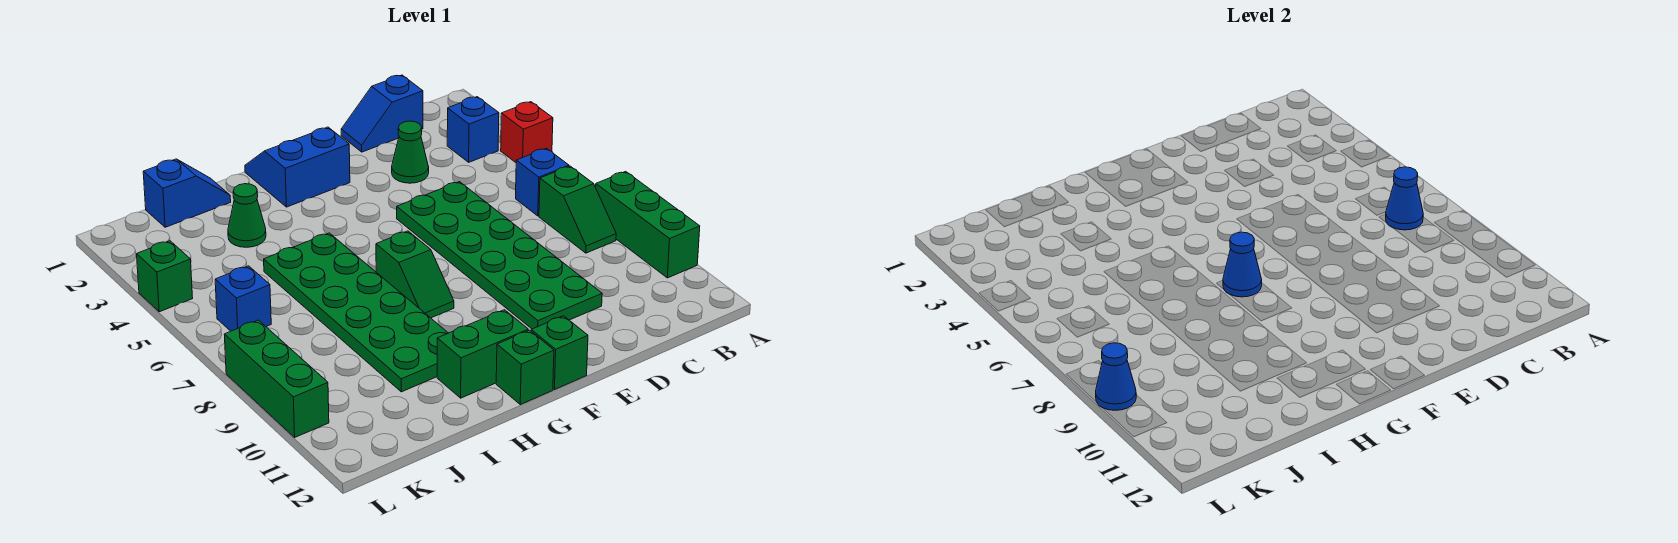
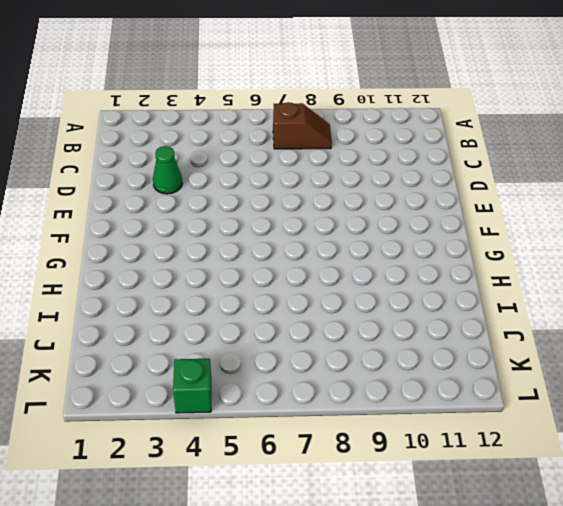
brown slope B7:B8 level 1 top 7 -> green slope B7:B8 level 1 top 7
none -> red brick A4 level 1
none -> green brick A8:A10 level 1
none -> blue brick B3 level 1

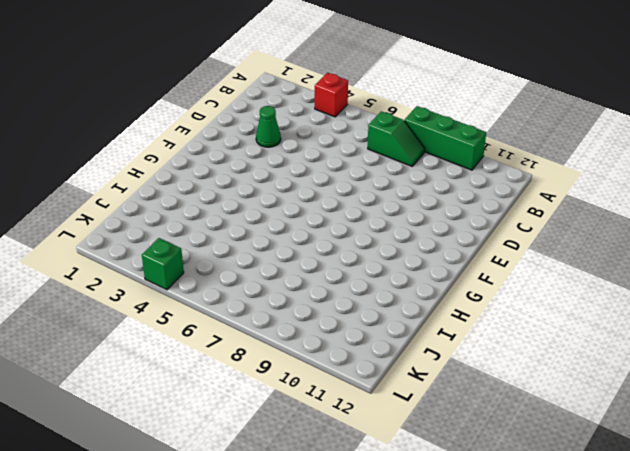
none -> blue brick B3 level 1
none -> blue brick B6 level 1
none -> blue slope C1:D1 level 1 top C

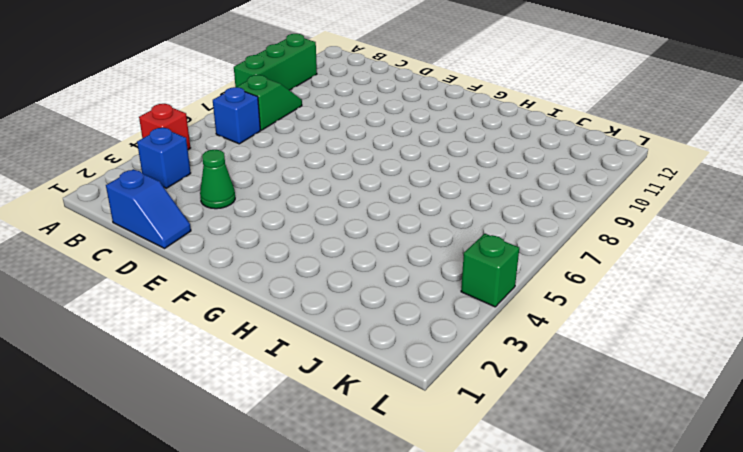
none -> green plate D5:E10 level 1
none -> blue slope F1:G2 level 1 top 2
none -> green brick F12 level 1

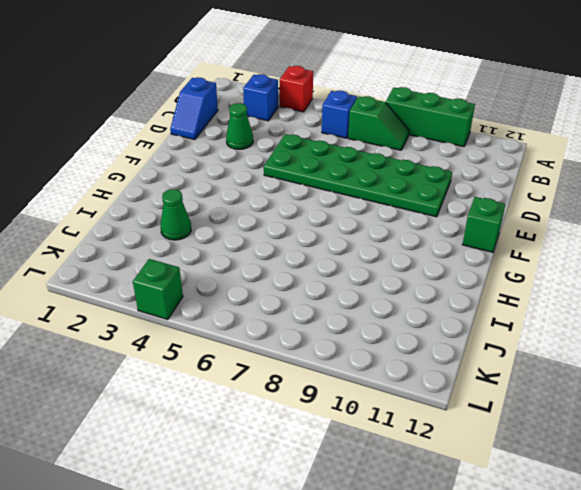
none -> blue slope F1:G2 level 1 top 2
none -> green slope G7:G8 level 1 top 7
none -> green brick G11:H11 level 1

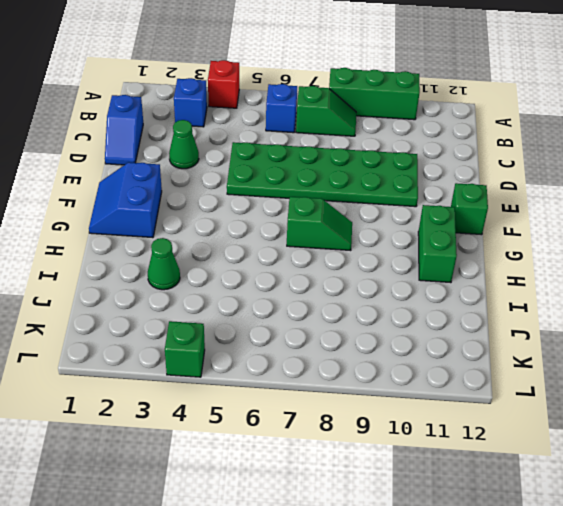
none -> green brick G12 level 1
none -> green plate H5:I10 level 1
none -> blue slope I1:J1 level 1 top J

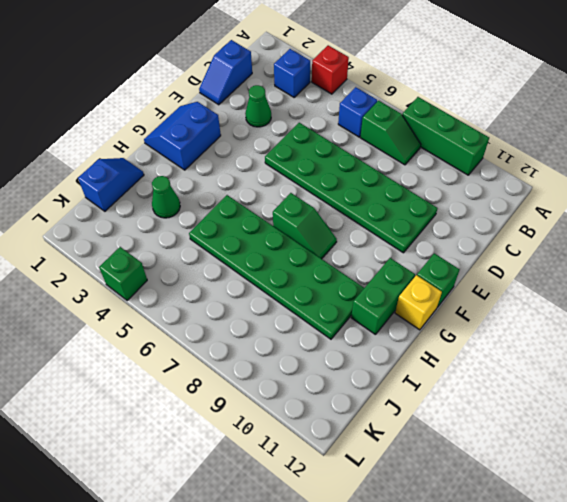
yellow brick G12 level 1 -> green brick G12 level 1
none -> blue brick K6 level 1
none -> green brick L8:L10 level 1
none -> blue cone B7 level 2

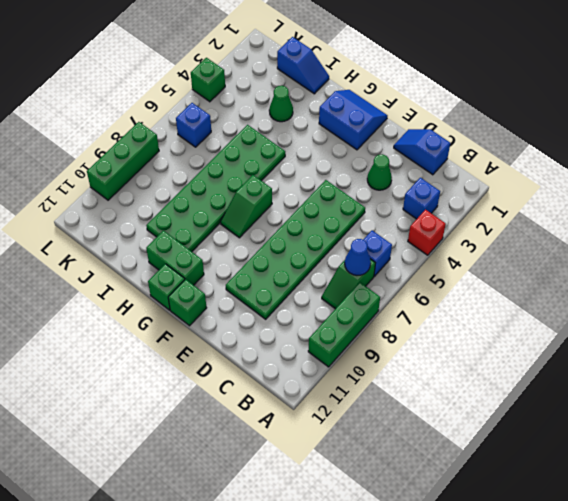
none -> blue cone G7 level 2
none -> blue cone L9 level 2

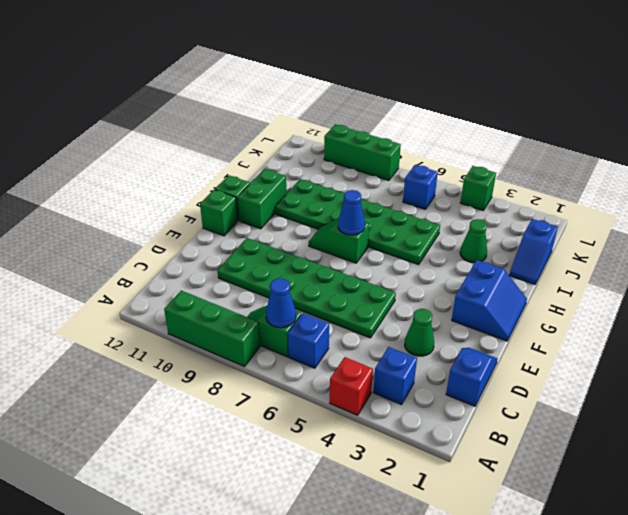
none -> blue cone L9 level 2

